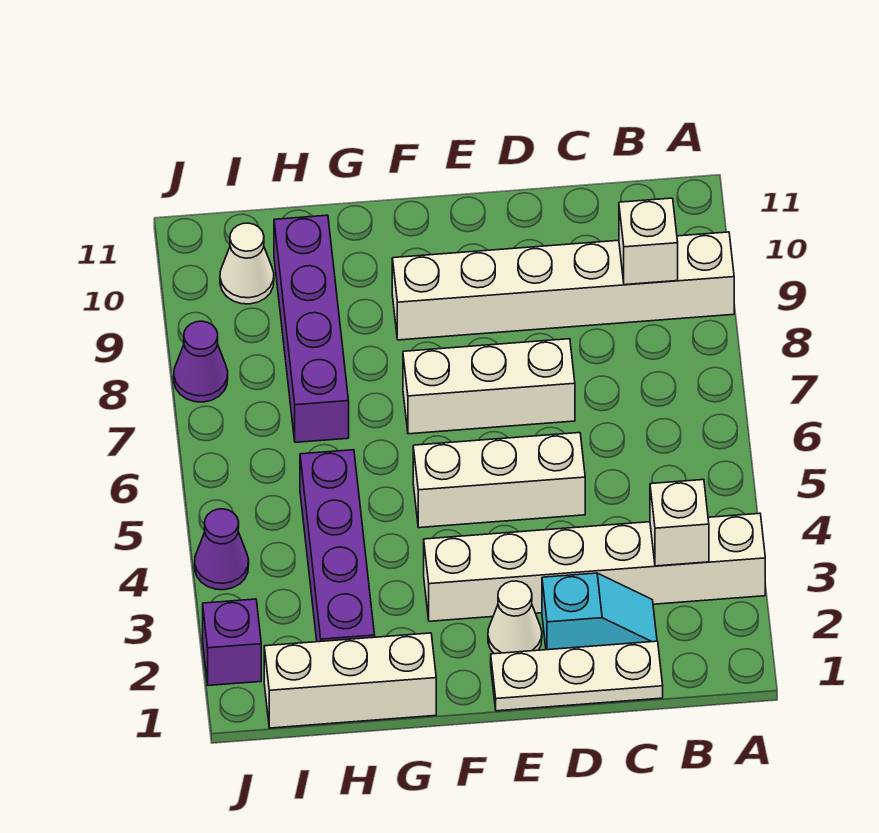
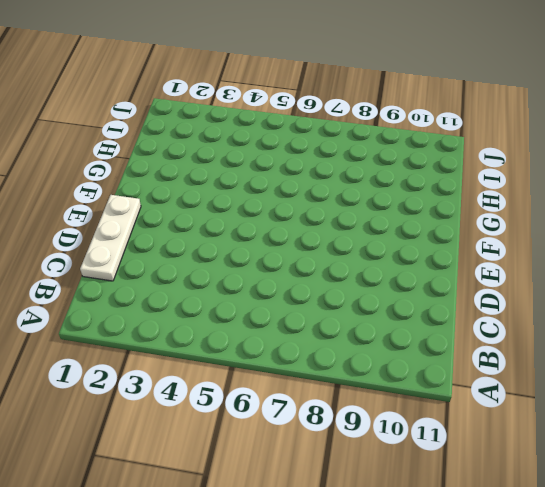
none -> white brick A3:F3 level 1
none -> white brick A9:F9 level 1
none -> cyan slope C2:D2 level 1 top D

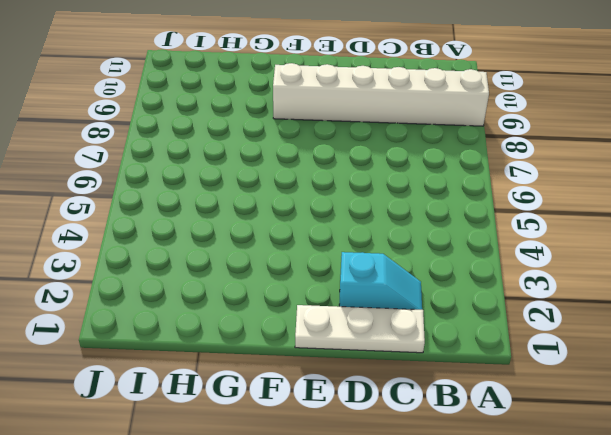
none -> white brick A3:F3 level 1
none -> white brick D5:F5 level 1
none -> white brick D7:F7 level 1

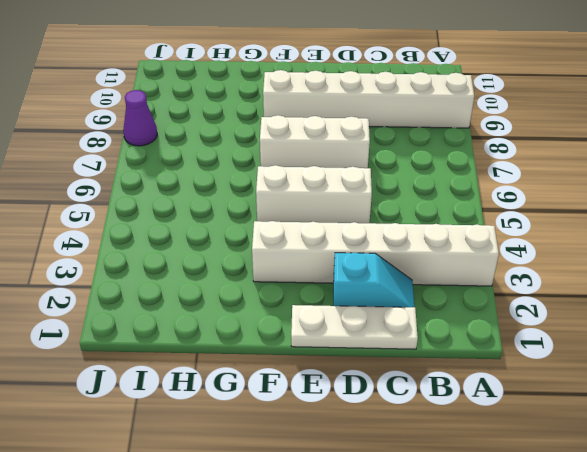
none -> white cone E2 level 1
none -> white brick G1:I1 level 1
none -> purple brick H2:H5 level 1

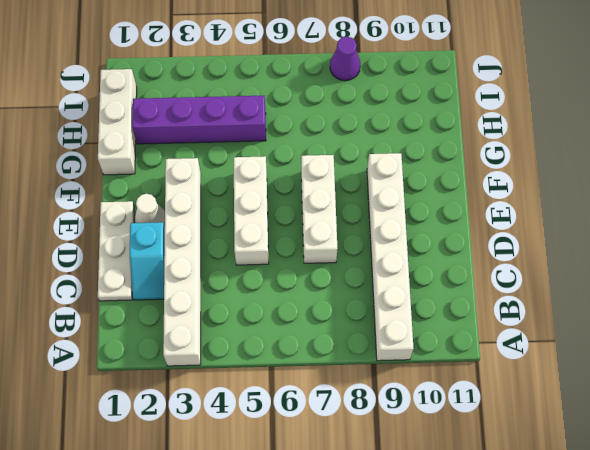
none -> purple brick H7:H10 level 1
none -> white cone I10 level 1
none -> purple brick J2 level 1

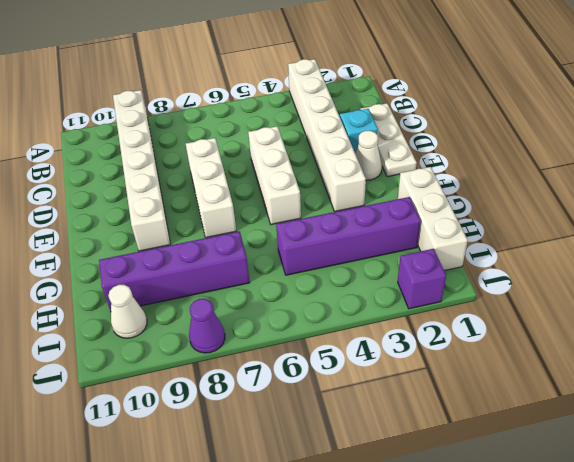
none -> purple cone J4 level 1
none -> white brick B3 level 2
none -> white brick B9 level 2

